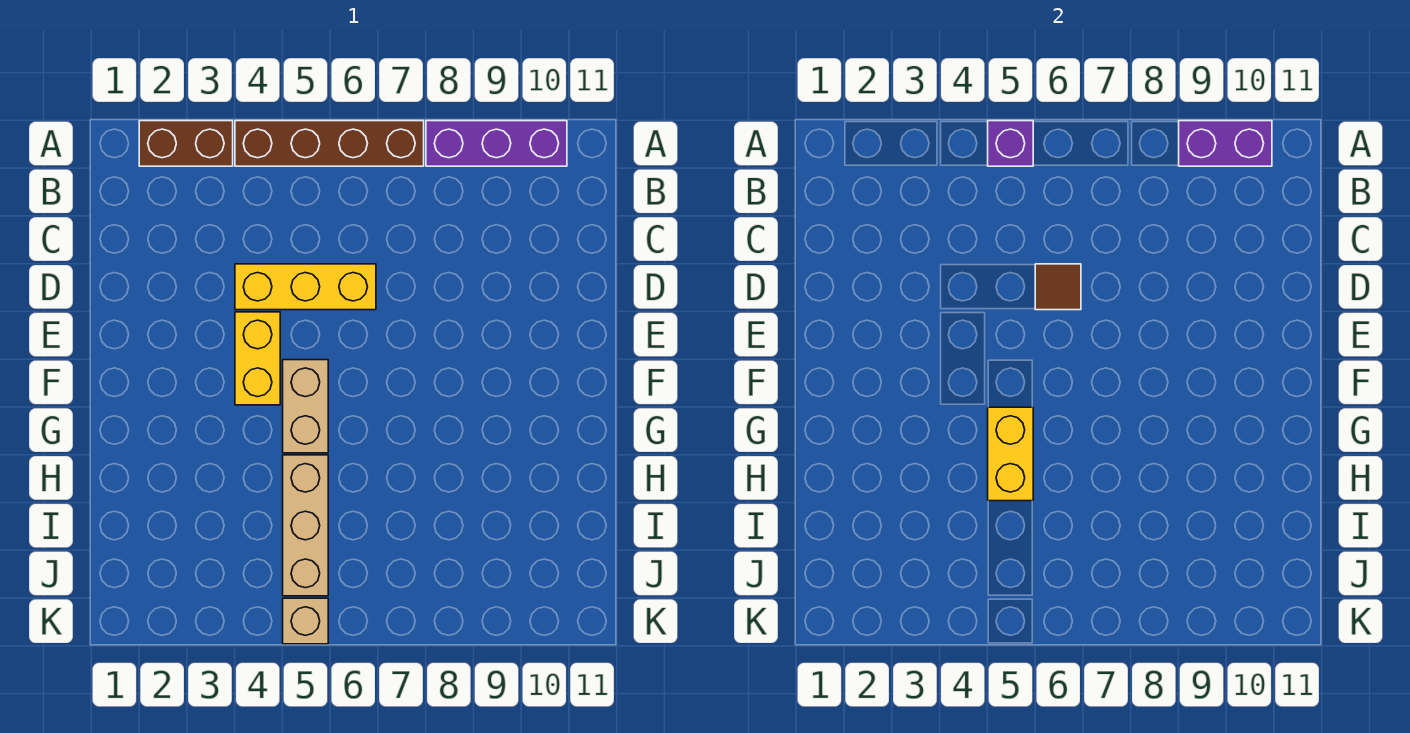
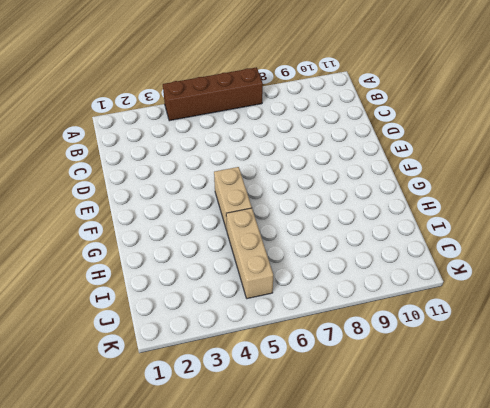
none -> brown brick A2:A3 level 1
none -> purple brick A8:A10 level 1
none -> yellow brick D4:D6 level 1

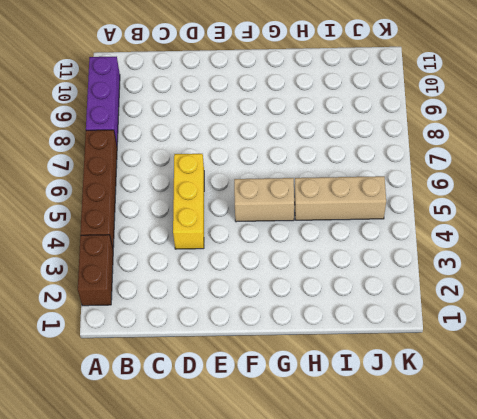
none -> yellow brick E4:F4 level 1
none -> tan brick K5 level 1
none -> purple brick A5 level 2

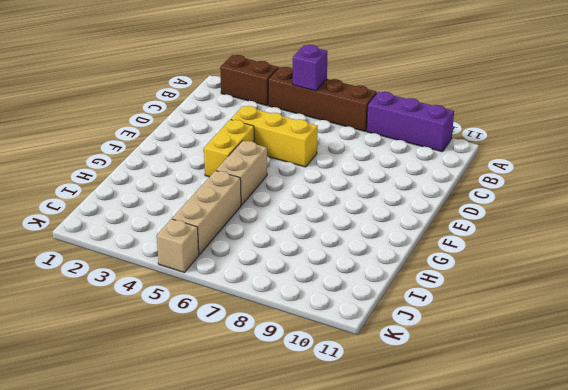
none -> purple brick A9:A10 level 2
none -> brown tile D6 level 2
none -> yellow brick G5:H5 level 2

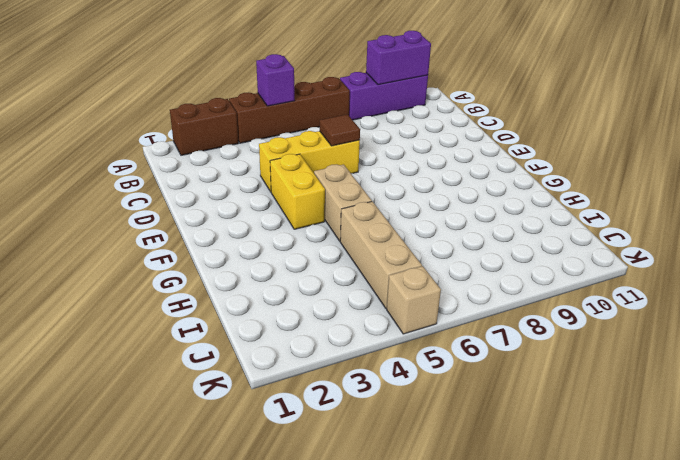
none -> yellow brick G5:H5 level 2

